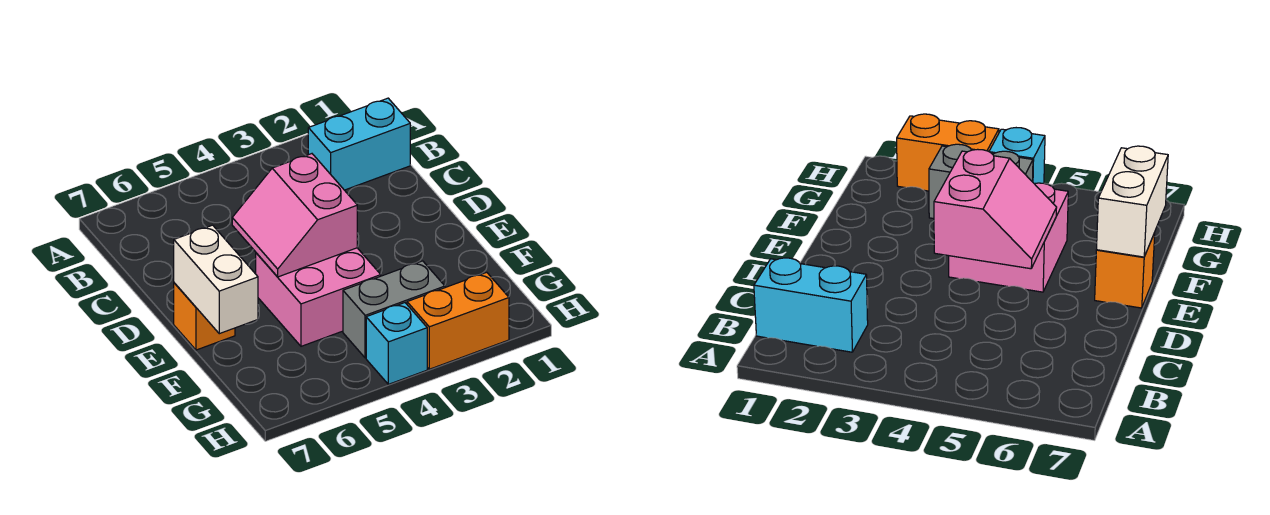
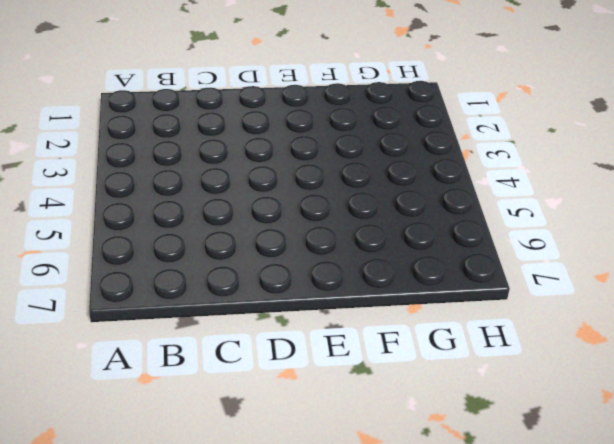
none -> cyan brick B1:B2 level 1
none -> pink brick E4:F5 level 1

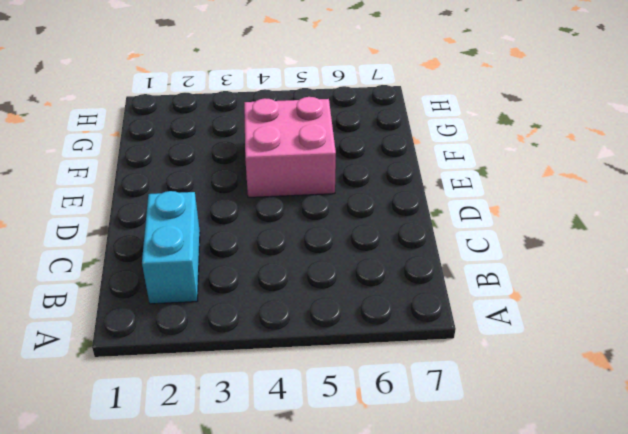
cyan brick B2:C2 level 1 -> cyan brick B1:B2 level 1
none -> orange brick E7 level 1
none -> grey brick G3:G4 level 1

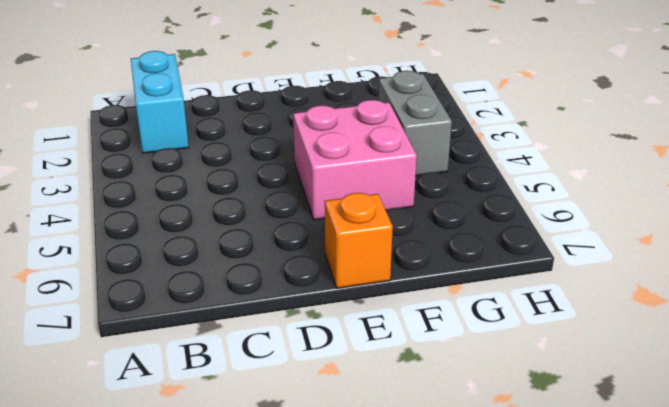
none -> orange brick H2:H3 level 1
none -> cyan brick H4 level 1

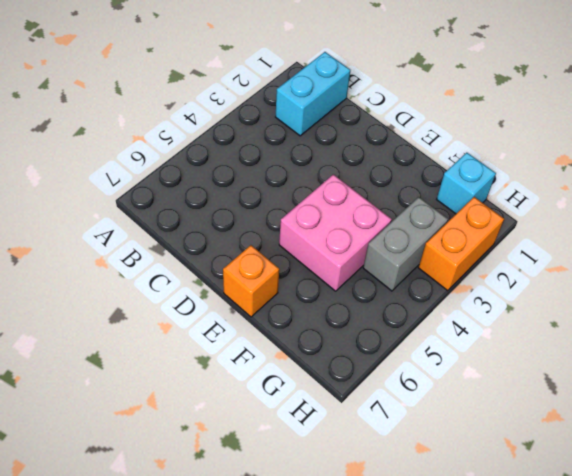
cyan brick G1 level 1 -> cyan brick H4 level 1
none -> pink slope D4:E5 level 2 top 4
none -> white brick E7:F7 level 2

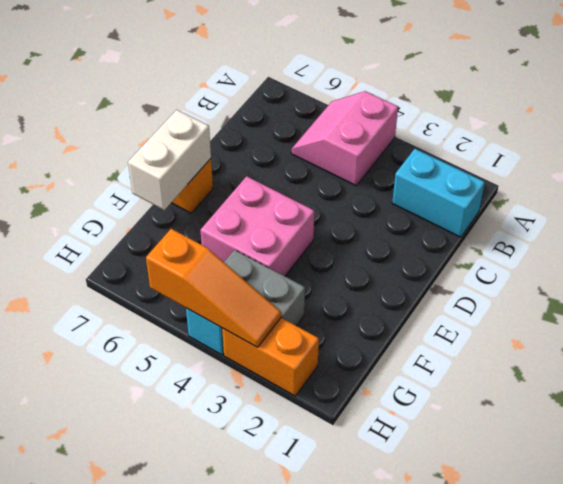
pink slope A4:B5 level 1 top 4 -> pink slope D4:E5 level 2 top 4
orange slope H3:H5 level 2 top 5 -> none

